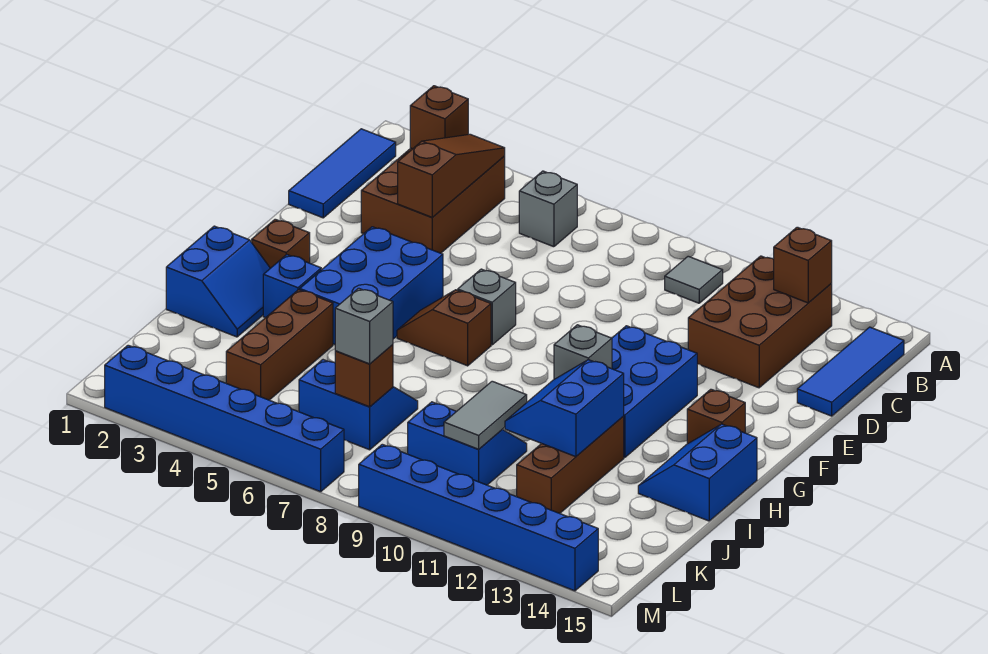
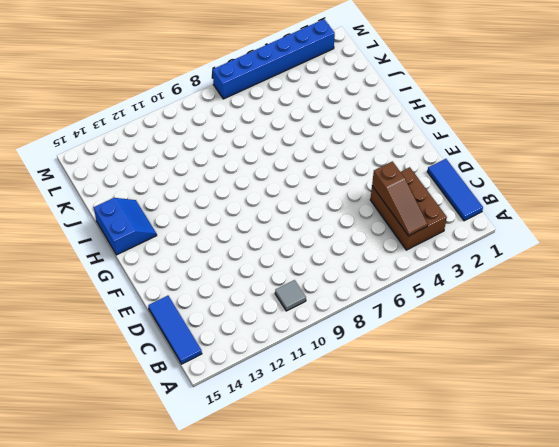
none -> grey brick B6 level 1
none -> brown brick B12:D13 level 1
none -> blue brick F4:H5 level 1

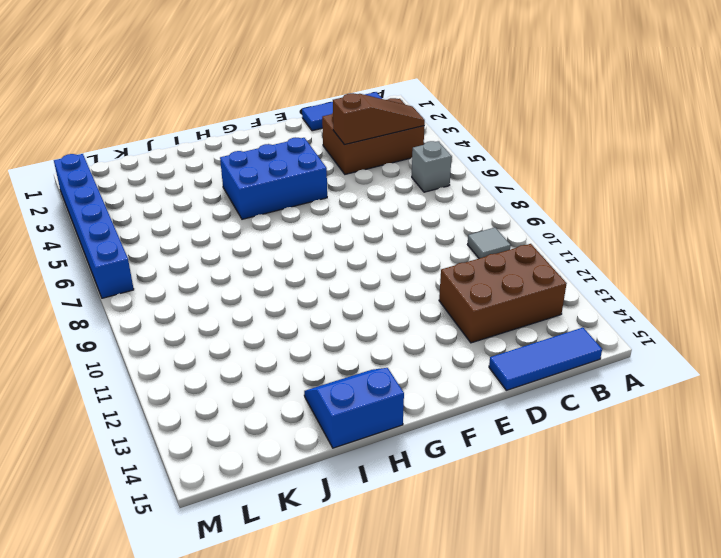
none -> grey brick F7 level 1
none -> blue brick F11:H12 level 1
none -> brown brick G2 level 1

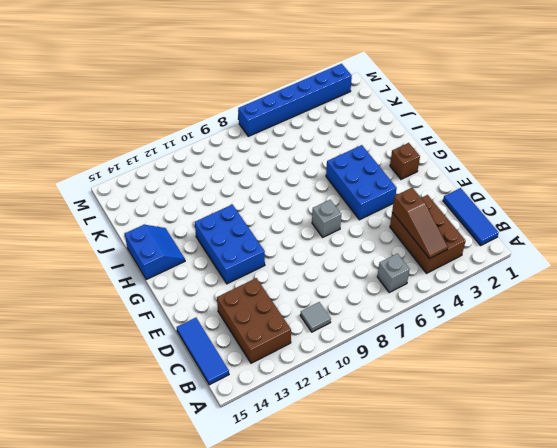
none -> brown slope G6:G7 level 1 top 7
none -> brown brick G14 level 1
none -> blue slope H1:I2 level 1 top 1

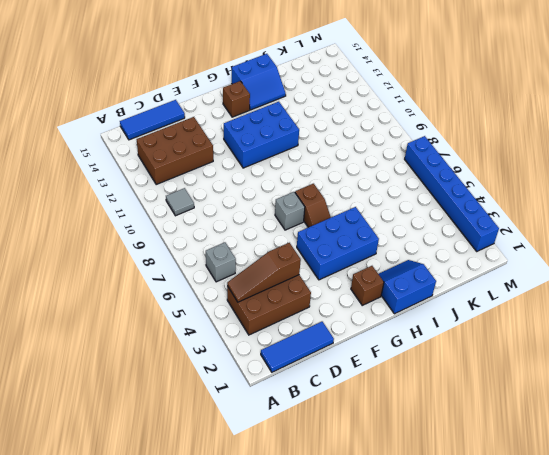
none -> blue brick H3 level 1
none -> brown brick I4:K4 level 1
none -> brown brick I12:K12 level 1

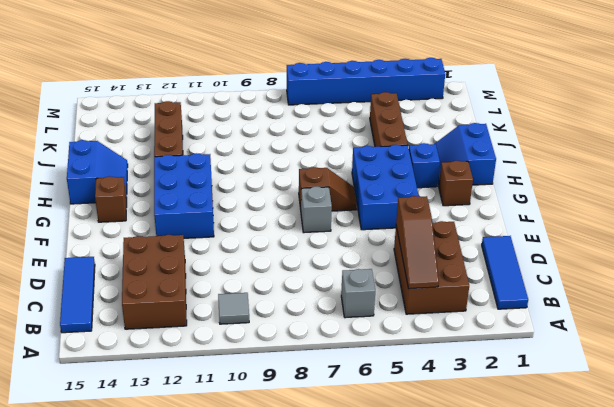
none -> blue slope J6:K7 level 1 top K
none -> blue slope J9:K10 level 1 top K
none -> blue brick M9:M14 level 1

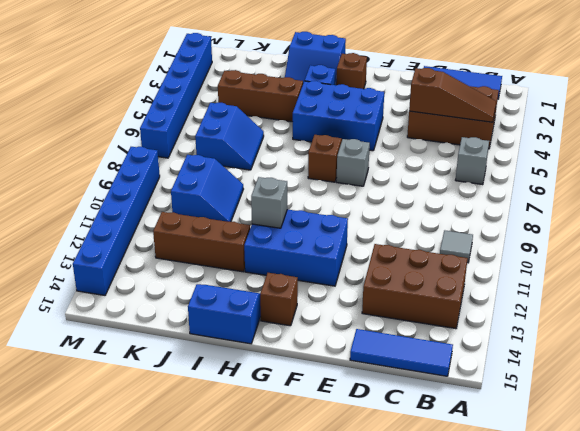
none -> brown brick B3 level 2
none -> brown brick B13 level 2
none -> blue slope I11:J12 level 2 top 12

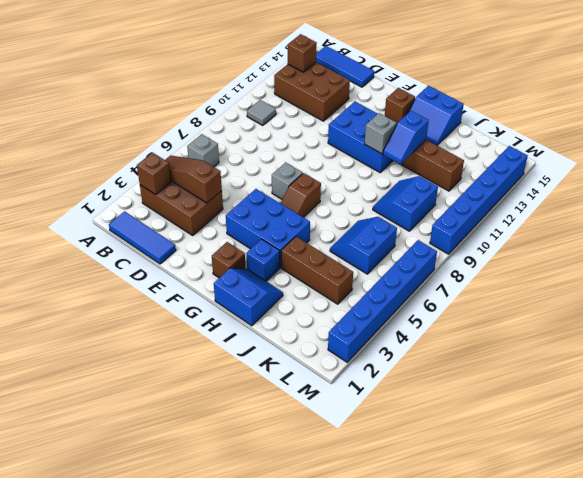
blue slope I11:I12 level 2 top 12 -> blue slope I11:J12 level 2 top 12
none -> grey tile J10:K10 level 2
none -> brown brick K7 level 2
none -> grey brick K7 level 3

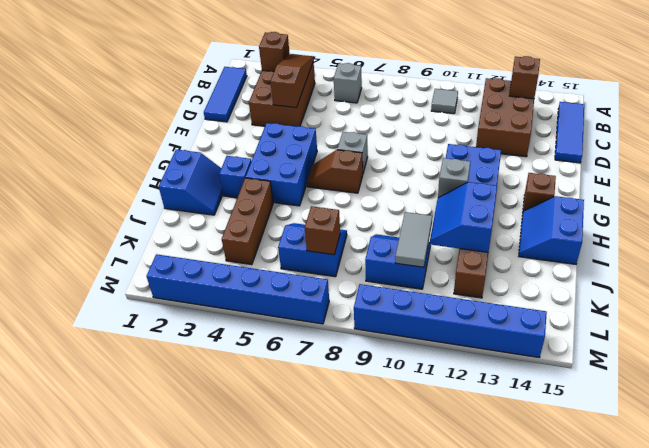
none -> brown brick G2 level 1
none -> grey brick K7 level 3

